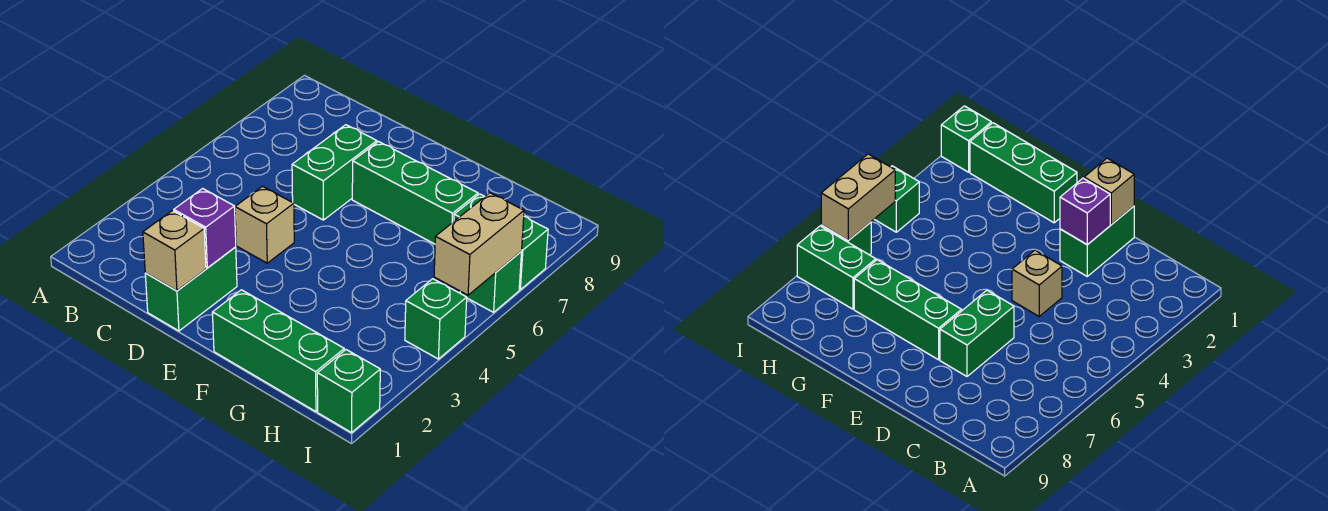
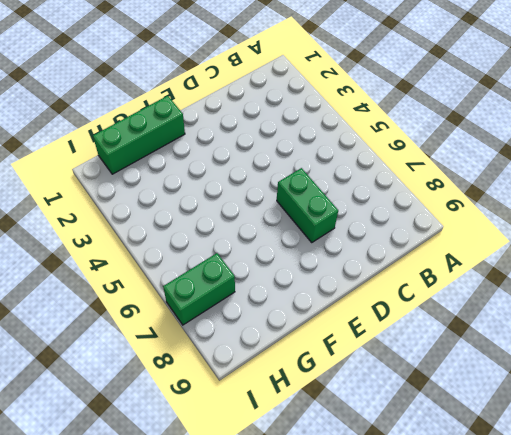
none -> green brick D1:D2 level 1
none -> tan brick D4 level 1
none -> green brick E7:G7 level 1

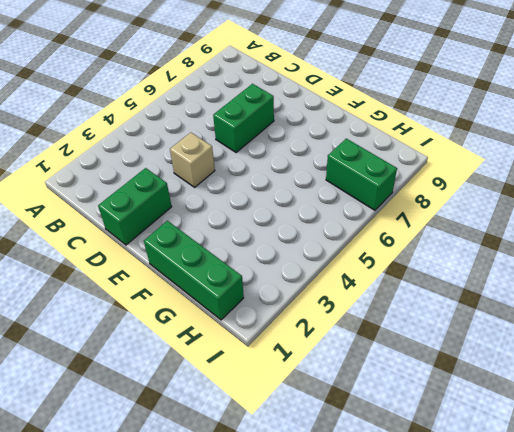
none -> green brick E7:G7 level 1
none -> green brick I1 level 1
none -> green brick I4 level 1

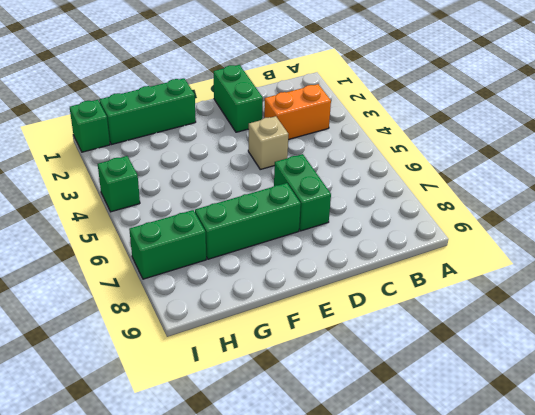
orange brick B3:C3 level 1 -> none
none -> green brick I6 level 1
none -> tan brick D1 level 2
none -> purple brick D2 level 2

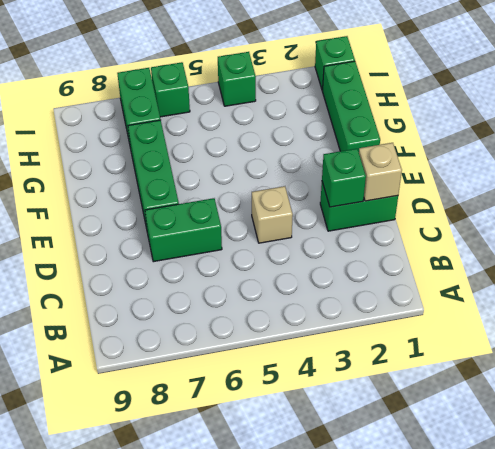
green brick D2 level 2 -> purple brick D2 level 2
none -> tan brick I5:I6 level 2

